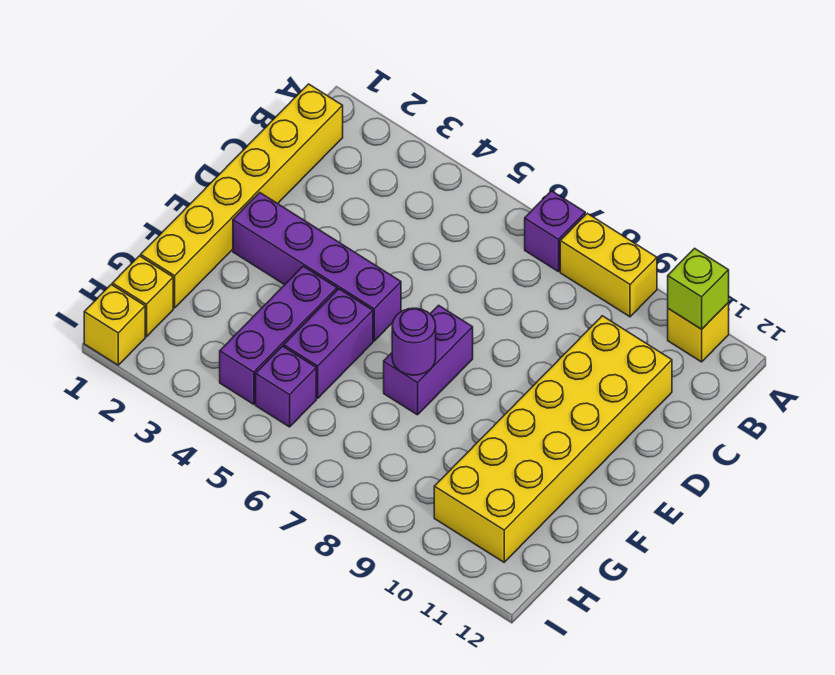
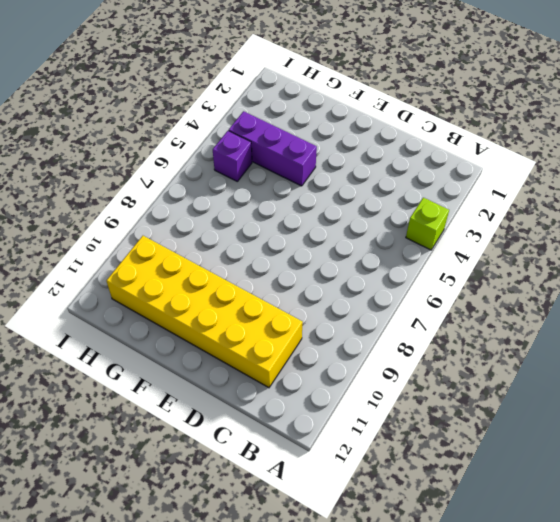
lime brick A4 level 1 -> lime brick A11 level 2
none -> purple brick A7 level 1
none -> yellow brick A8:A9 level 1
none -> yellow brick A11 level 1

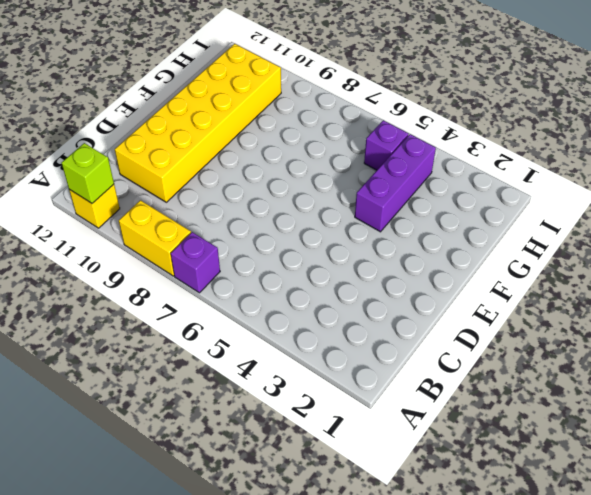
none -> yellow brick B1:G1 level 1
none -> purple brick E2:E5 level 1
none -> purple brick E7:F7 level 1

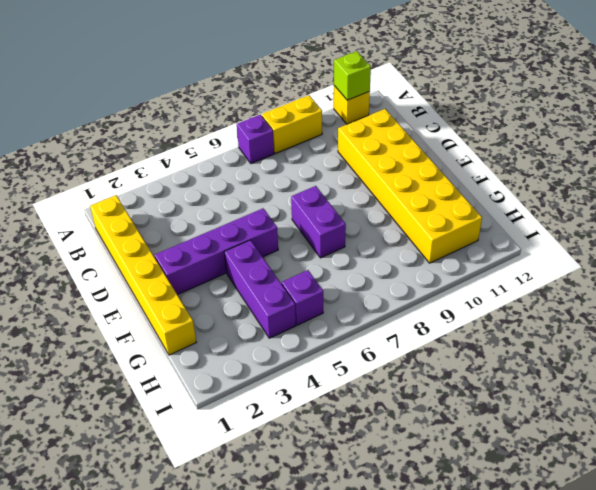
none -> purple brick F5:G5 level 1
none -> yellow brick H1 level 1
none -> yellow brick I1 level 1

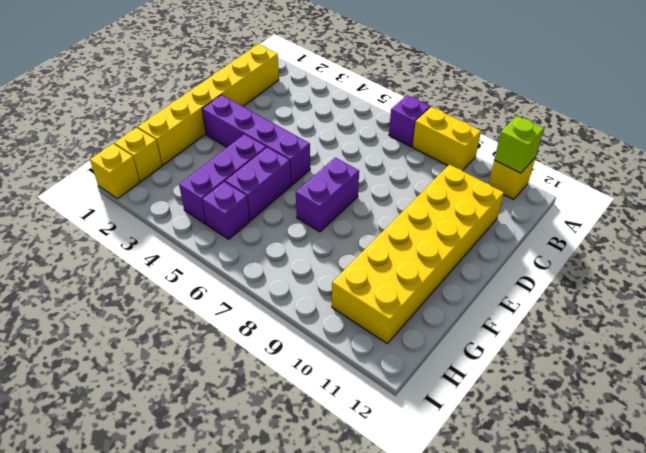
none -> purple round brick F7 level 2

